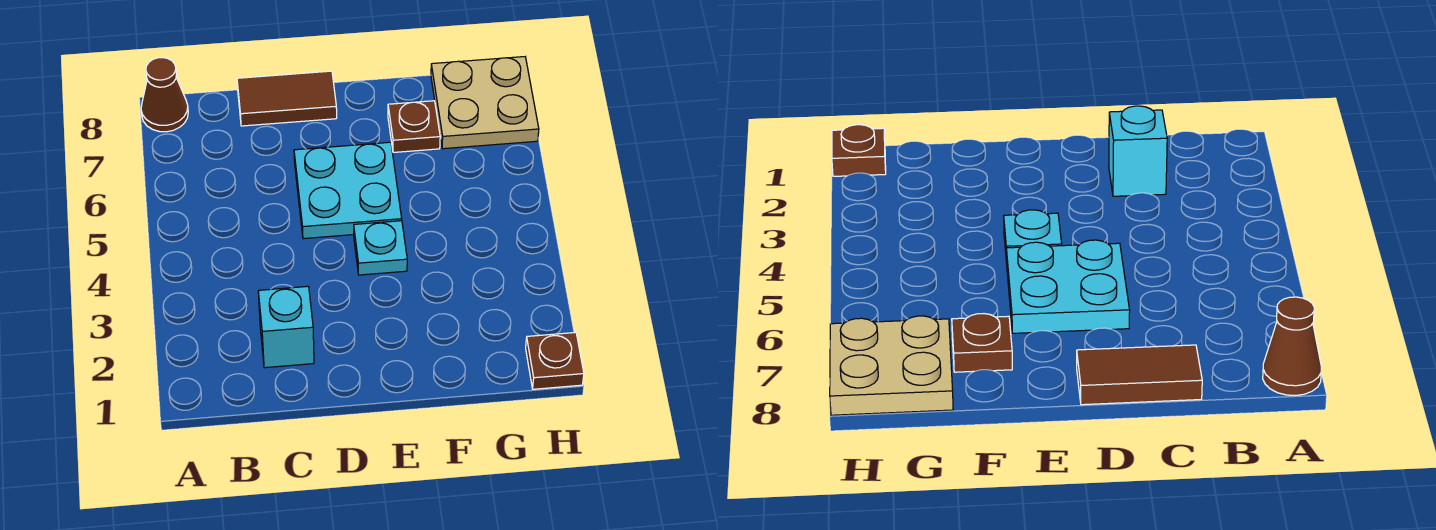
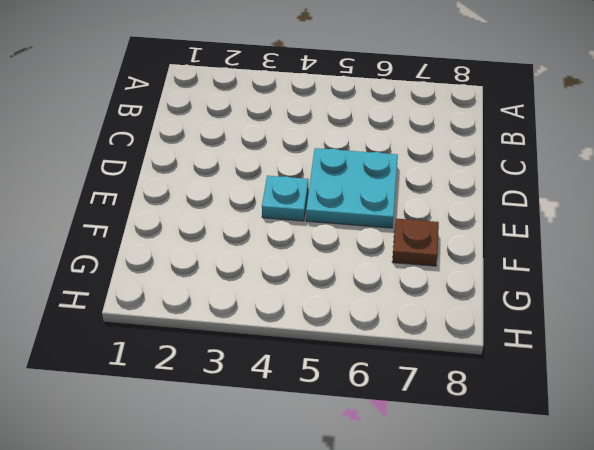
none -> brown cone A8 level 1
none -> cyan brick C2 level 1

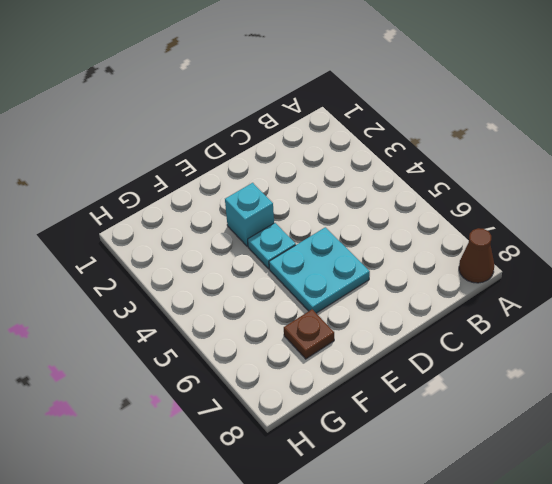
cyan brick E3 level 1 -> cyan brick C2 level 1
none -> brown tile C8:D8 level 1
none -> tan plate G7:H8 level 1

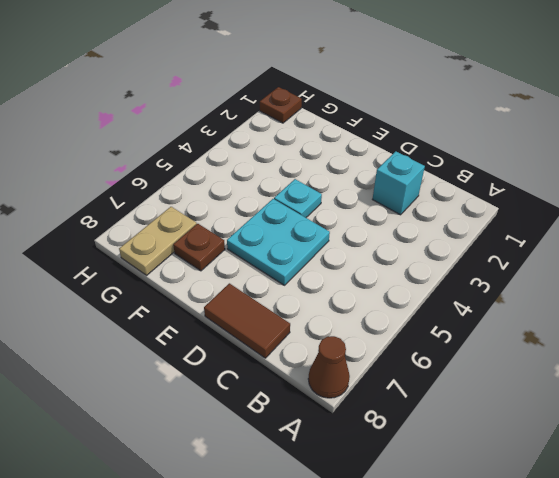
tan plate G7:G8 level 1 -> tan plate G7:H8 level 1

